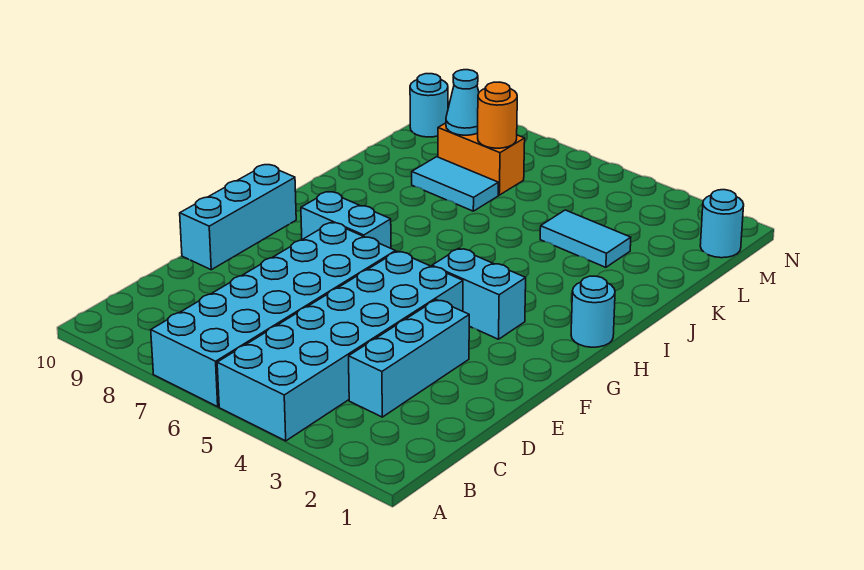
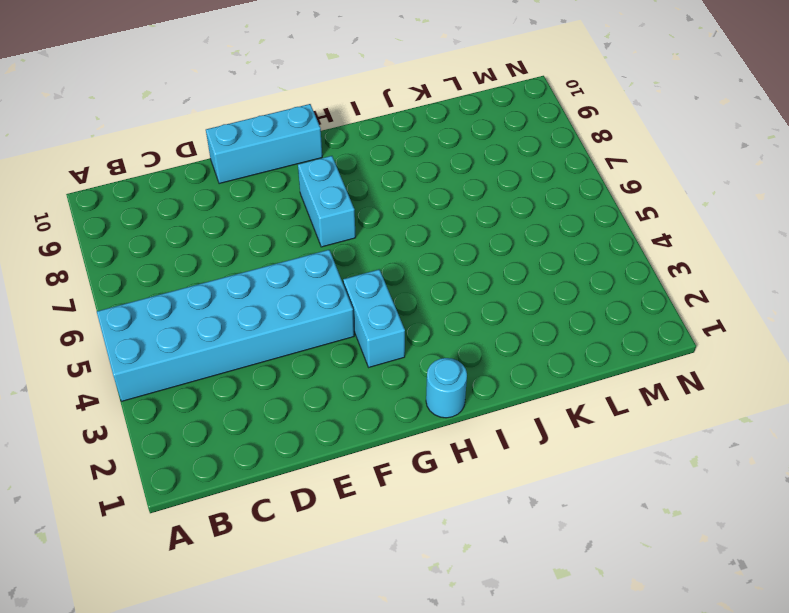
none -> cyan brick A6:F7 level 1
none -> cyan brick C3:E3 level 1
none -> cyan tile K3:K4 level 1

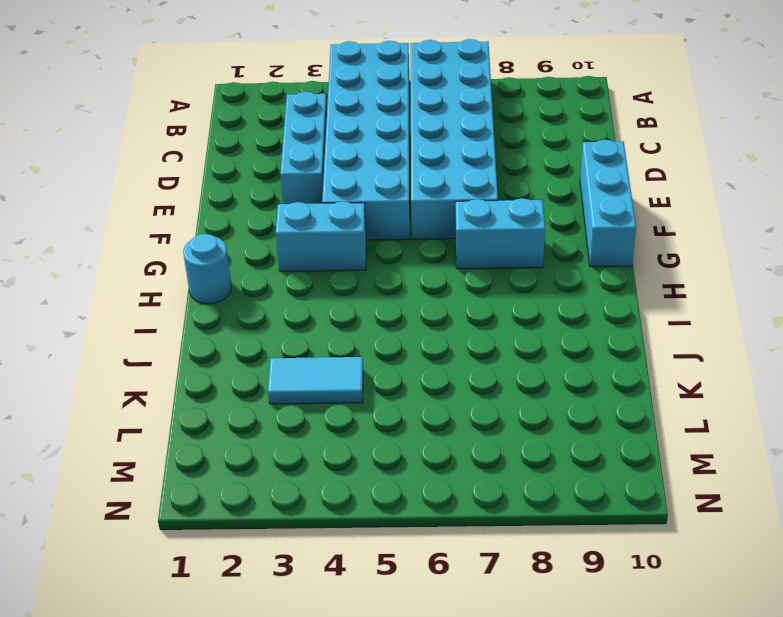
none -> cyan tile K7:K8 level 1
none -> orange brick L7:L8 level 1
none -> cyan round brick M1 level 1

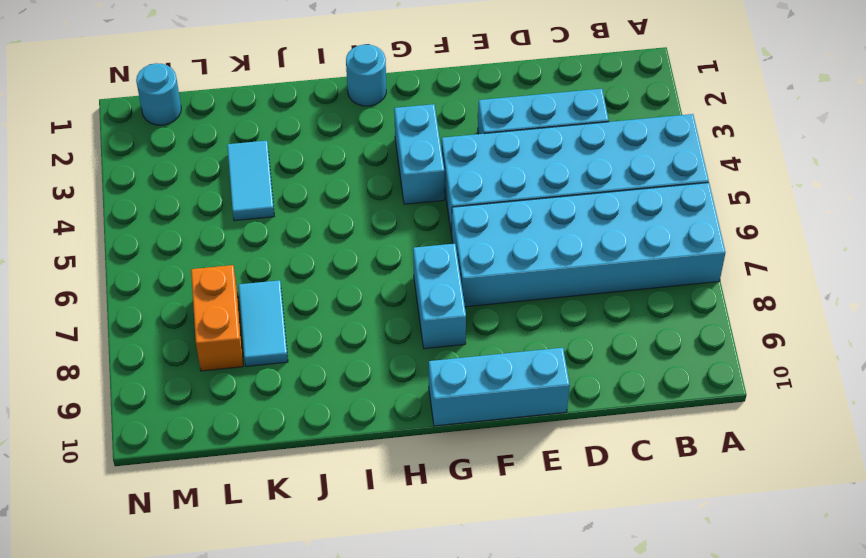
none -> cyan round brick M10 level 1
none -> orange round brick L7 level 2
none -> cyan cone L8 level 2

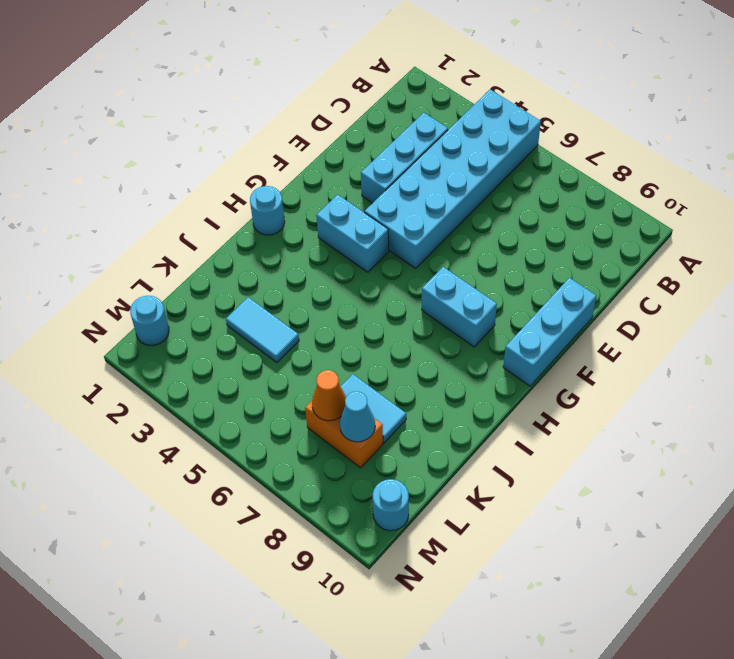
orange cone L7 level 2 -> orange round brick L7 level 2
none -> cyan brick A6:F7 level 1

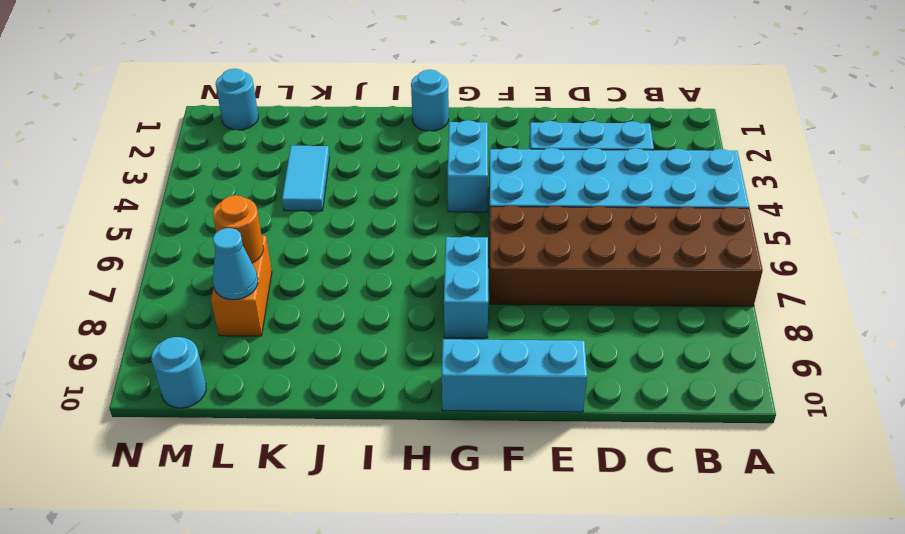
brown brick A6:F7 level 1 -> cyan brick A6:F7 level 1
none -> cyan tile K7:K8 level 1

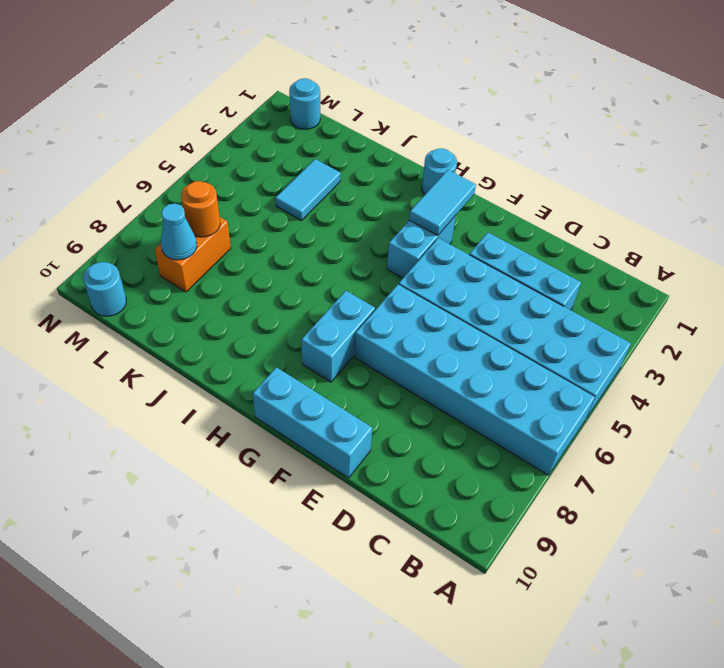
cyan tile G2:G3 level 2 -> cyan tile K7:K8 level 1

